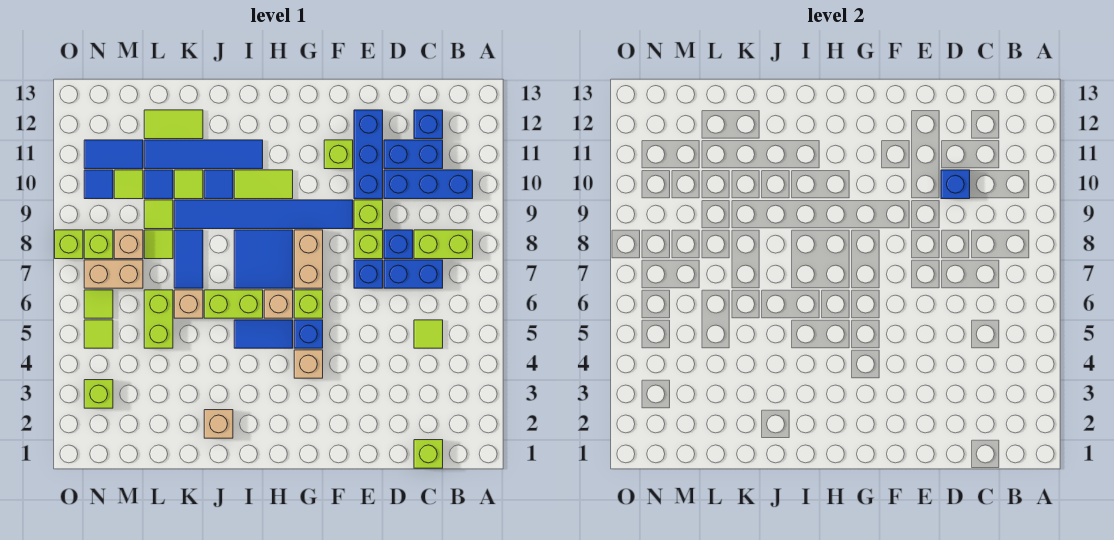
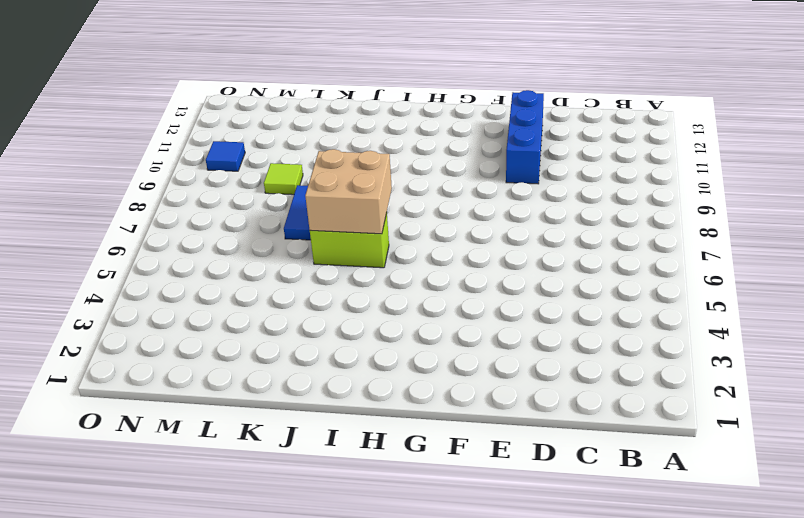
tan brick I6:J7 level 2 -> none
none -> lime brick B8:C8 level 1
none -> blue brick B10:D10 level 1
none -> lime brick C1 level 1
none -> lime tile C5 level 1

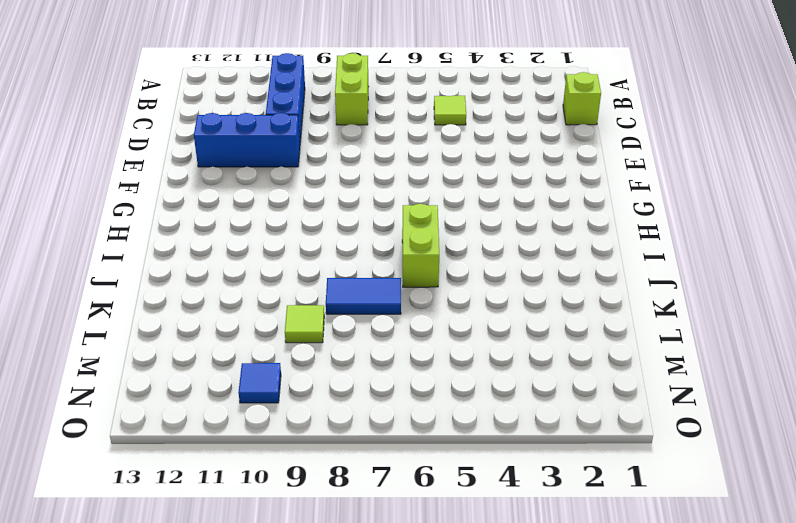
none -> blue brick C7:D7 level 1
none -> blue brick C11:D11 level 1
none -> blue brick C12 level 1
none -> blue brick D8 level 1

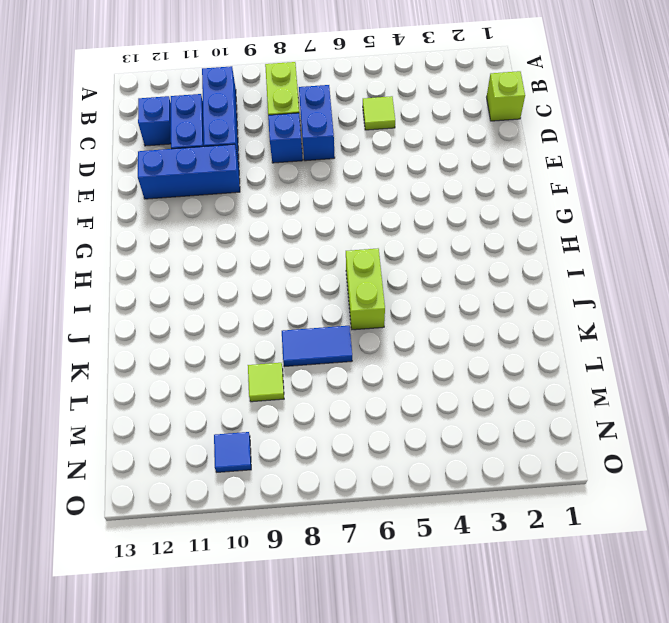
none -> blue brick E7 level 1
none -> lime brick E8 level 1
none -> lime brick E9 level 1
none -> blue tile F9:K9 level 1

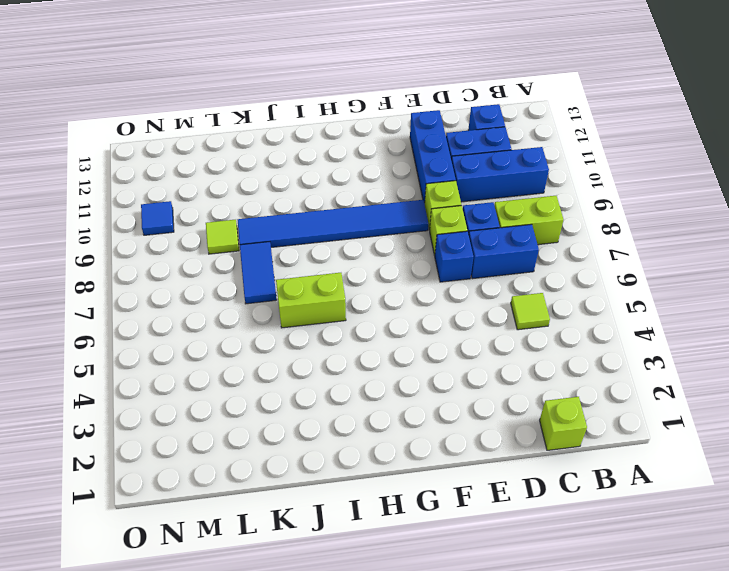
none -> lime brick F11 level 1
none -> tan brick G4 level 1
none -> blue brick G5 level 1
none -> lime brick G6 level 1

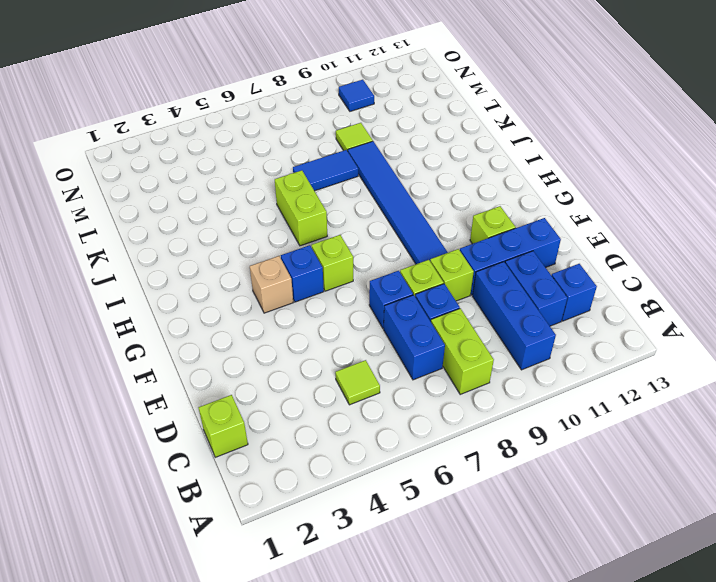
none -> tan brick G7:G8 level 1
none -> blue tile H5:I5 level 1
none -> tan brick H6 level 1
none -> blue tile H7:I8 level 1

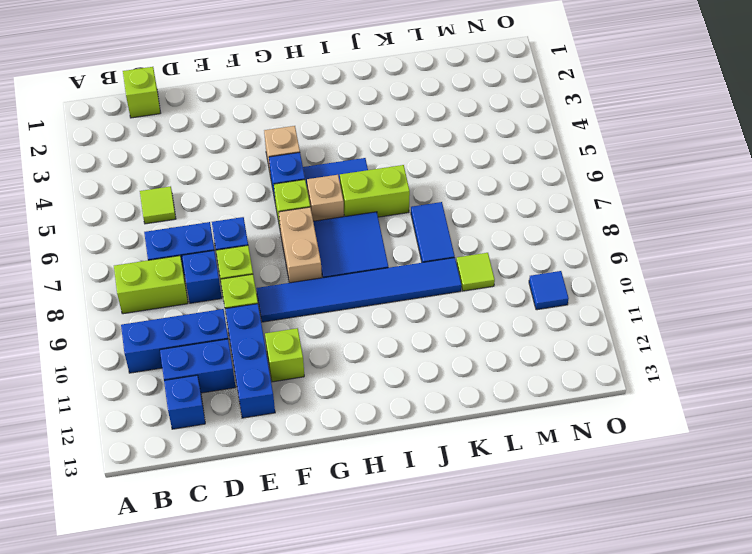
none -> lime tile H10:I10 level 1
none -> blue tile I11:L11 level 1
none -> tan brick J2 level 1
none -> blue tile J10 level 1

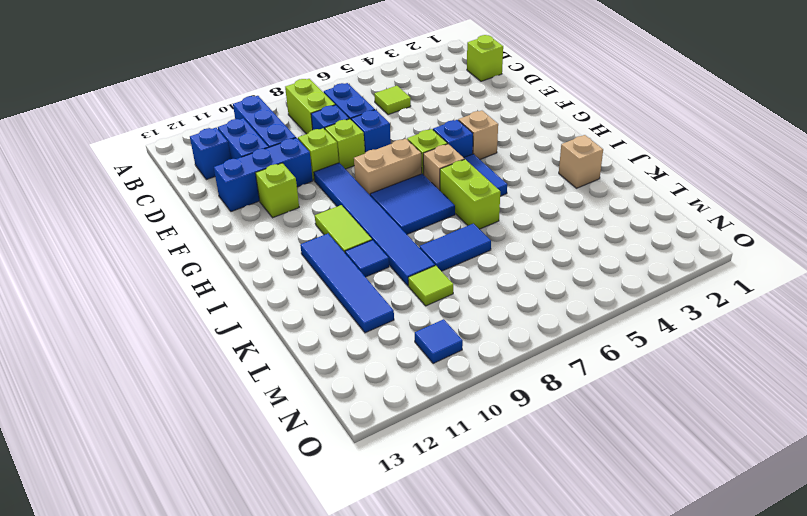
none -> tan brick K6 level 1
none -> lime tile K10 level 1
none -> lime tile K12:L12 level 1
none -> lime brick L5:L6 level 1

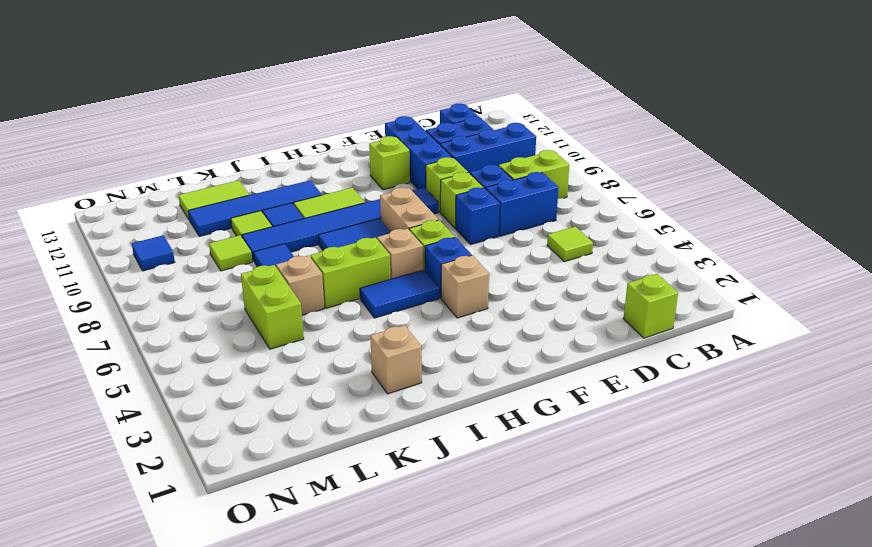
none -> lime tile L8 level 1
none -> blue tile L10 level 1
none -> tan brick M7:N7 level 1
none -> tan brick M8 level 1

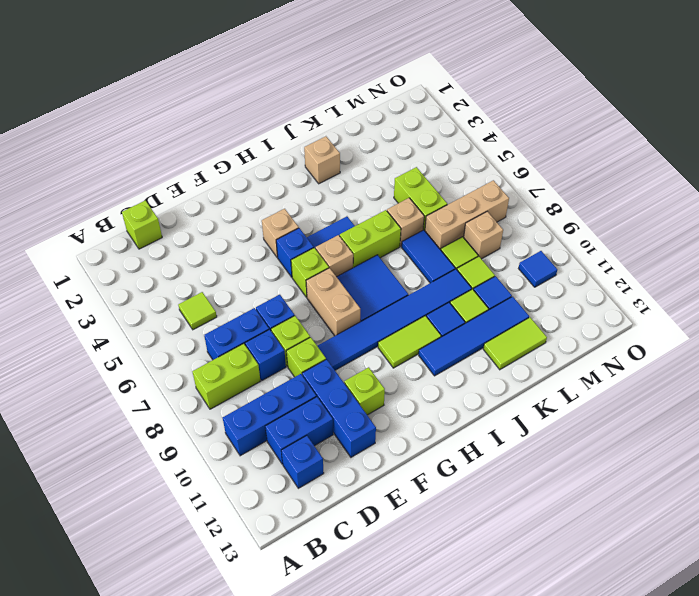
tan brick L7:N7 level 1 -> tan brick M7:N7 level 1
none -> lime tile M10 level 1
none -> blue tile M11:N11 level 1
none -> lime brick N3 level 1
none -> lime tile N5 level 1

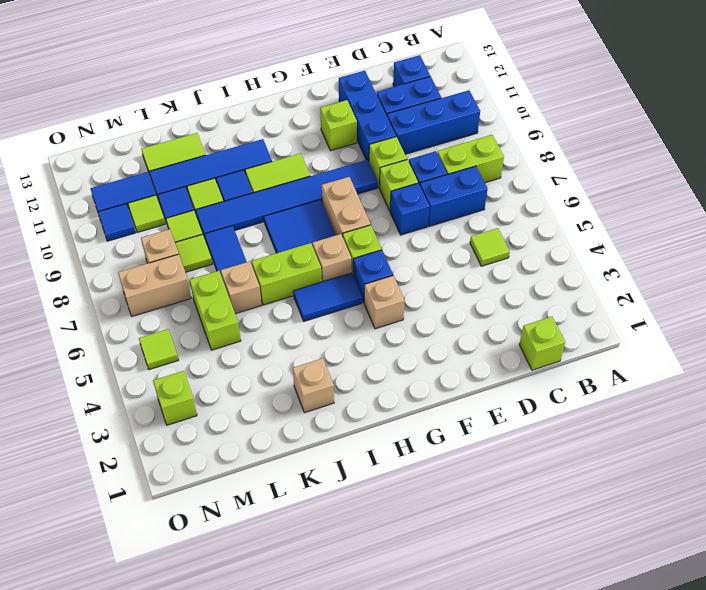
none -> lime tile N6 level 1
none -> lime brick N8 level 1
none -> lime brick O8 level 1
none -> blue brick D10 level 2

